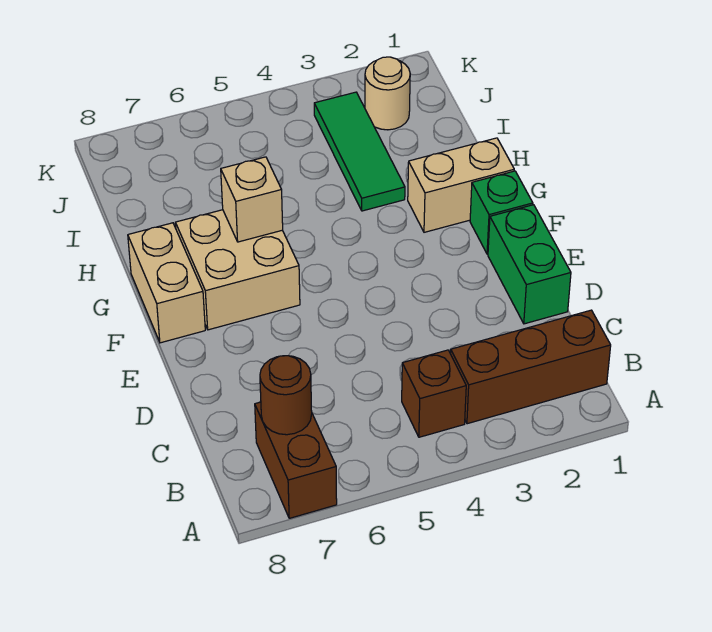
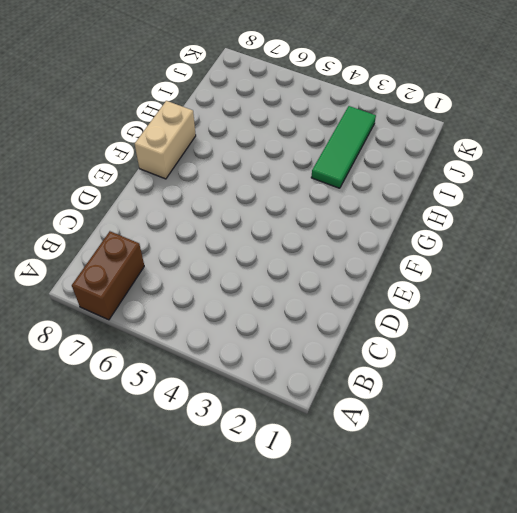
none -> brown brick B1:B3 level 1
none -> brown brick B4 level 1
none -> green brick D1:E1 level 1

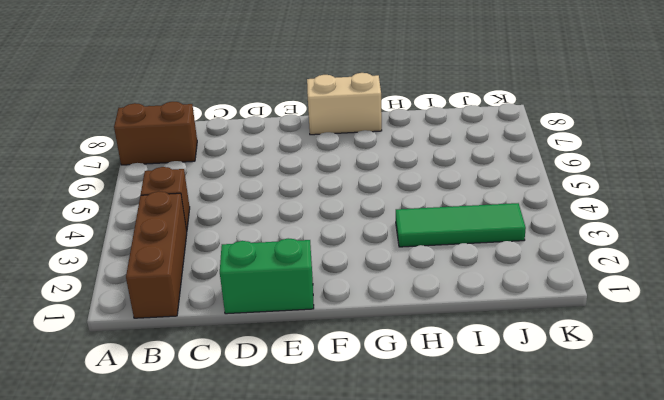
none -> green brick F1 level 1
none -> tan brick F6:G7 level 1
none -> tan brick G1:G2 level 1

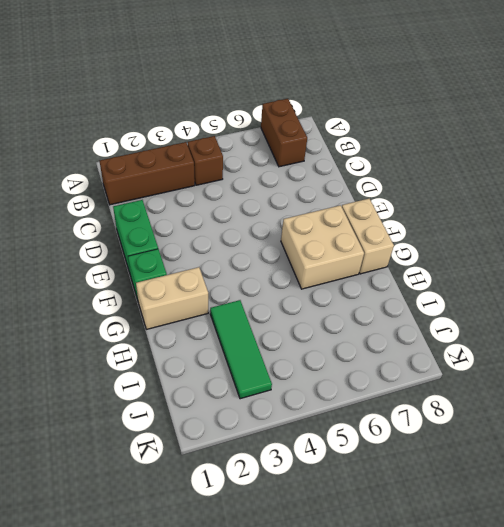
none -> tan round brick J2 level 1
none -> brown round brick B7 level 2
none -> tan brick G6 level 2

